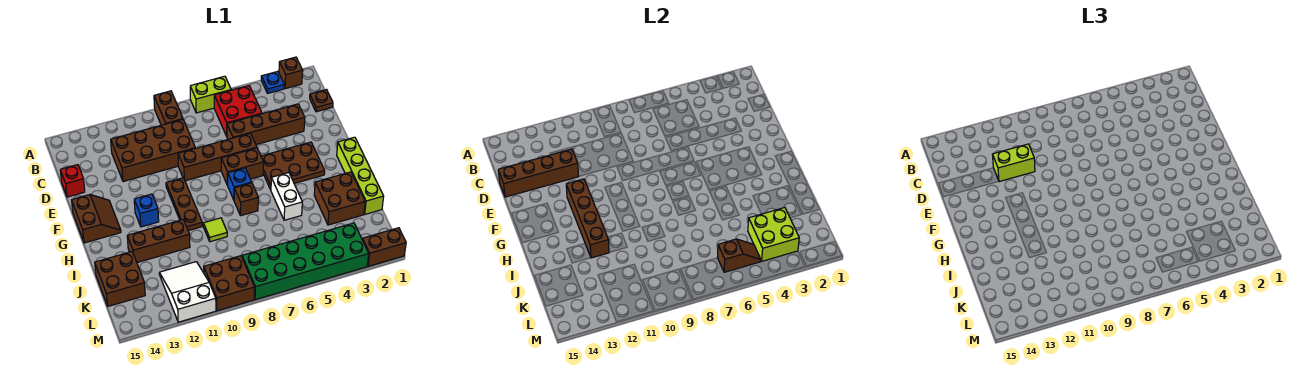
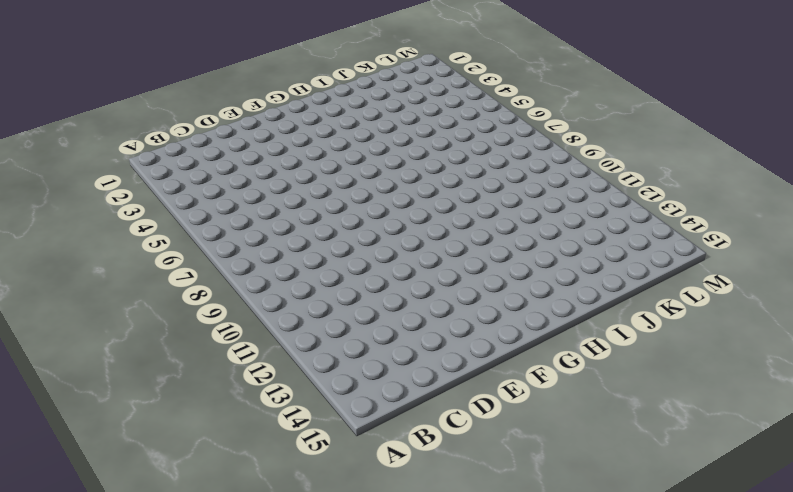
none -> brown brick A2 level 1
none -> blue plate A3 level 1
none -> lime brick A6:A7 level 1
none -> brown brick A9:B9 level 1

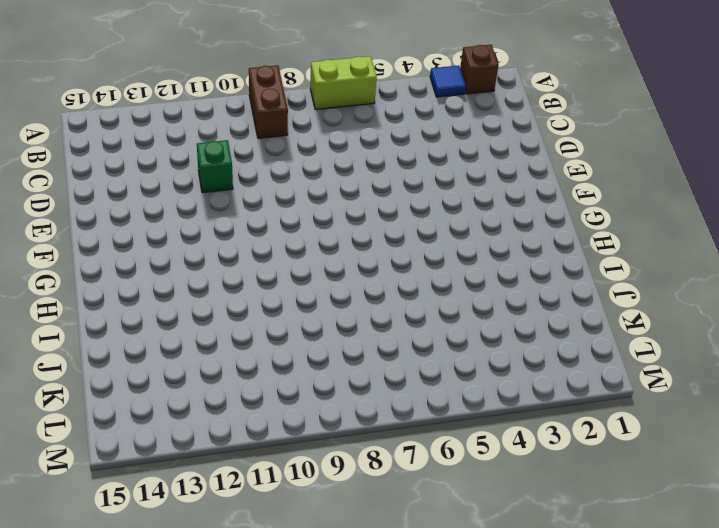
blue tile A3 level 1 -> blue plate A3 level 1
green brick D11 level 1 -> brown brick C9:D12 level 1
none -> red brick B5:C6 level 1
none -> brown plate C1 level 1
none -> brown brick D3:D6 level 1
none -> red brick D15 level 1

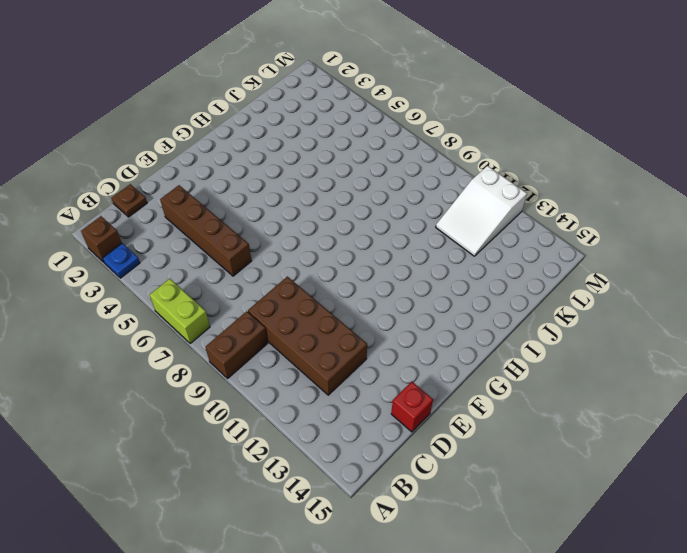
none -> red brick B5:C6 level 1
none -> brown brick E6:E9 level 1
none -> brown plate F3:G5 level 1
none -> brown brick F6:F7 level 1

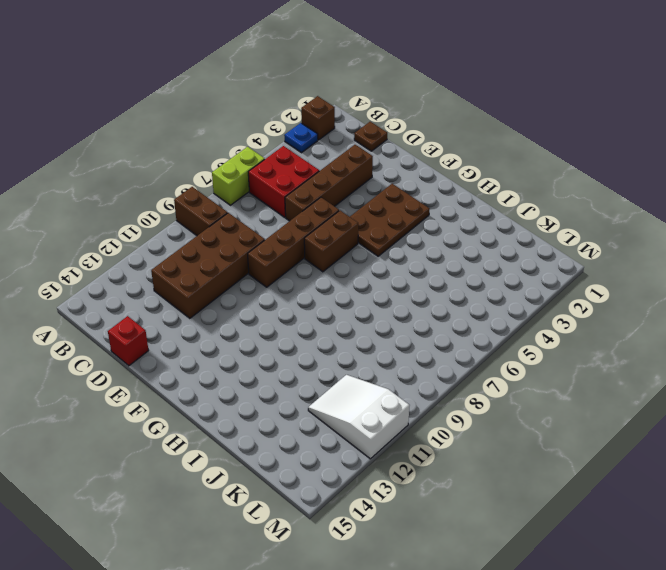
none -> brown plate F10:H10 level 1
none -> brown slope F14:G15 level 1 top 15
none -> lime brick G1:J1 level 1
none -> blue brick G7 level 1

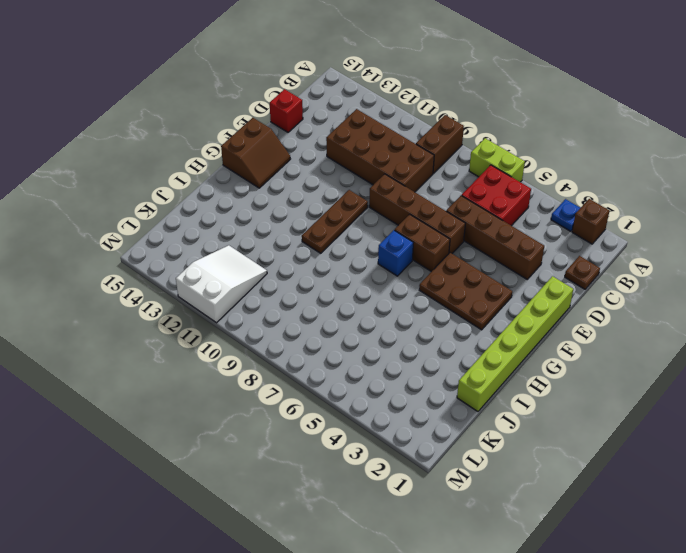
lime brick E1:J1 level 1 -> lime brick G1:J1 level 1
none -> blue brick G12 level 1
none -> white brick H5:I5 level 1
none -> brown brick H7 level 1
none -> brown brick I2:J3 level 1

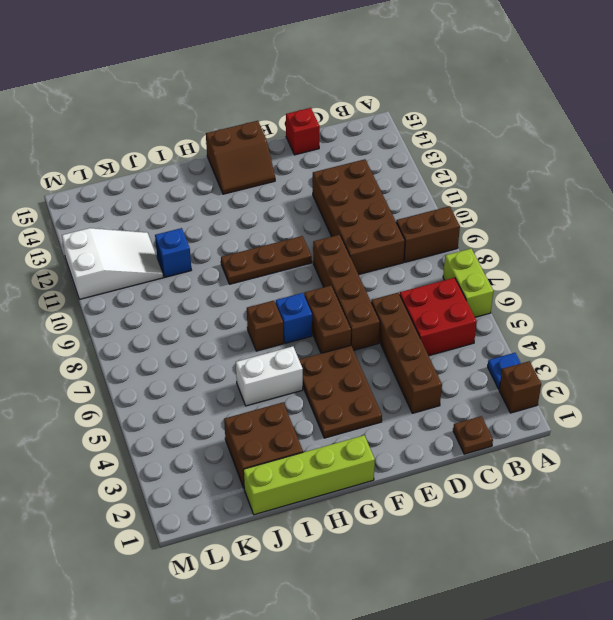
blue brick J11 level 1 -> blue brick G12 level 1
none -> lime tile I9 level 1
none -> brown brick I11:I13 level 1
none -> brown brick J14:K15 level 1
none -> green brick L3:M8 level 1

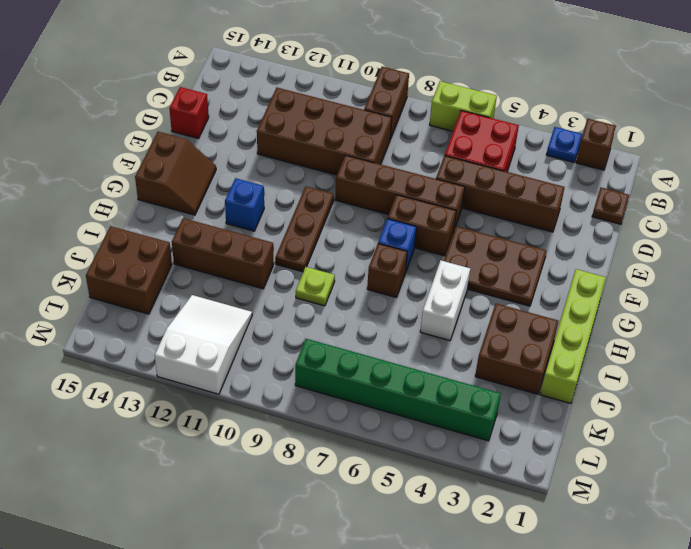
lime plate I9 level 1 -> lime tile I9 level 1
green brick L3:L8 level 1 -> green brick L3:M8 level 1
none -> brown brick L9:M10 level 1
none -> brown brick M1:M2 level 1
none -> brown brick D12:D15 level 2
none -> brown brick F12:I12 level 2

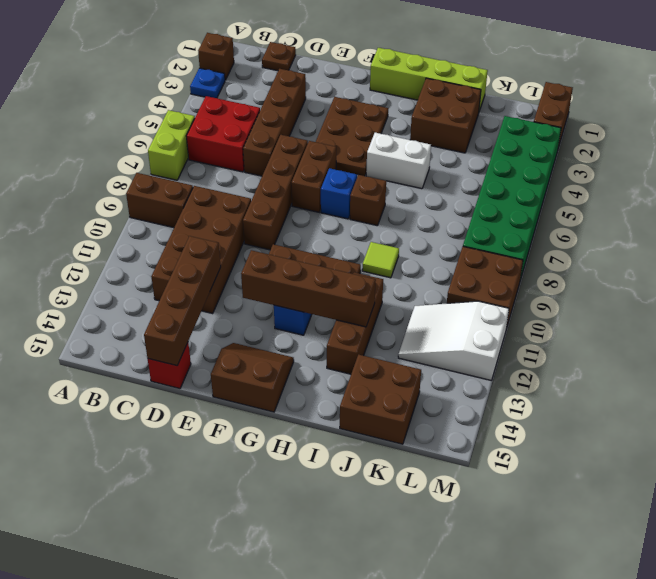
none -> lime brick K3:L4 level 2
none -> brown slope L5:L6 level 2 top 6
none -> lime brick D11:D12 level 3

